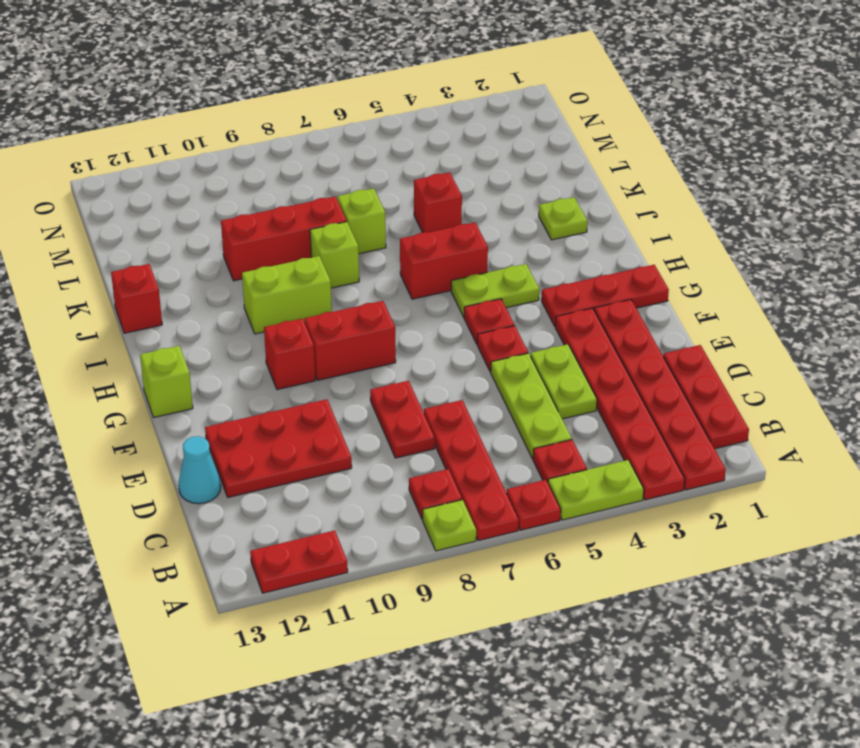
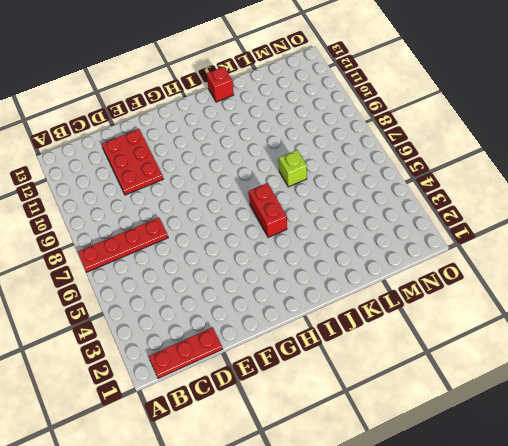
none -> red plate A2:F2 level 1
none -> red plate A3:F3 level 1
none -> lime plate A4:A5 level 1
none -> red plate A6 level 1

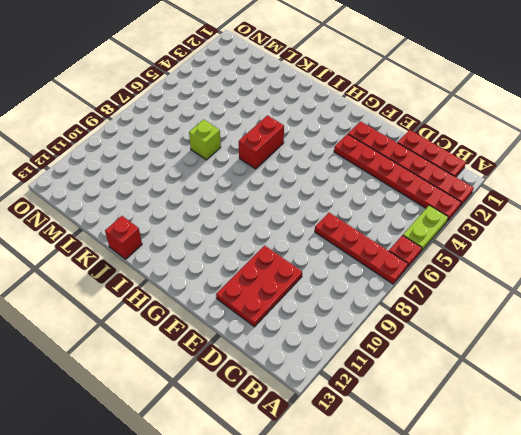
none -> lime plate A8 level 1
none -> red plate A11:A12 level 1
none -> red plate B5 level 1
none -> red plate B8 level 1

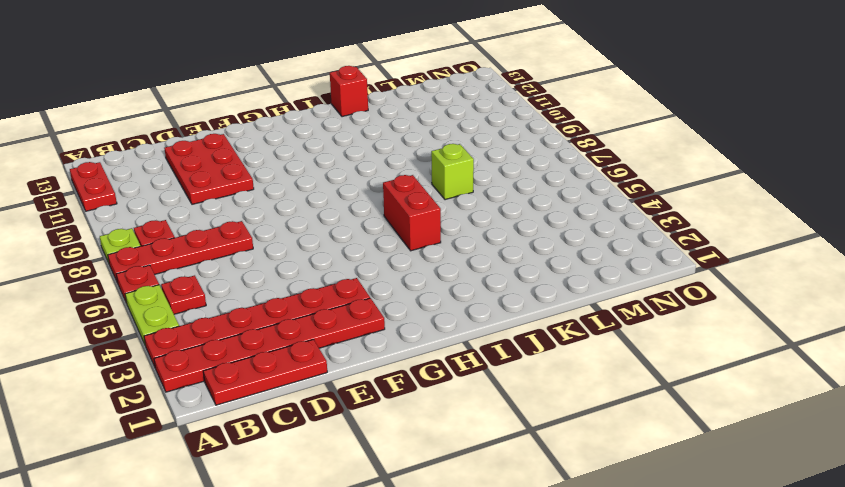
none -> lime plate C5:E5 level 1
none -> lime plate D4:E4 level 1
none -> red plate D8:E8 level 1
none -> cyan cone D13 level 1

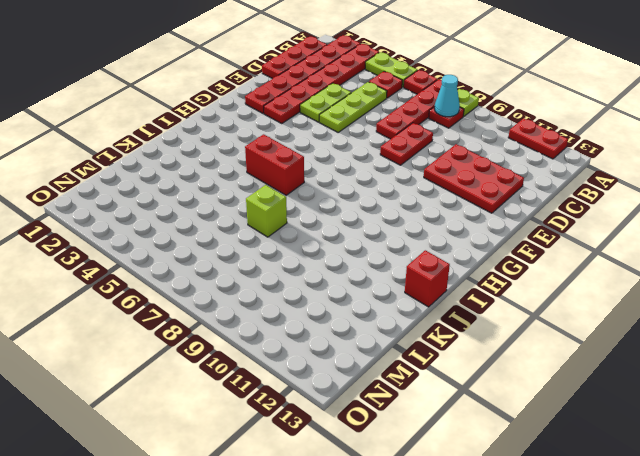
cyan cone B8 level 2 -> cyan cone D13 level 1
none -> red plate F5 level 1
none -> red plate G1:G3 level 1
none -> red plate G5 level 1
none -> red brick G8:G9 level 1

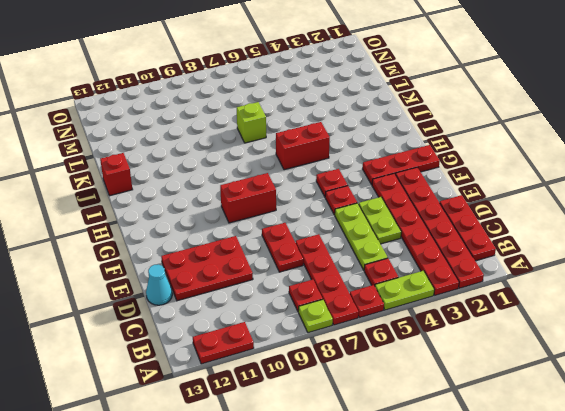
none -> red brick G10 level 1
none -> lime brick G13 level 1
none -> lime plate H4:H5 level 1
none -> lime brick I9:I10 level 1

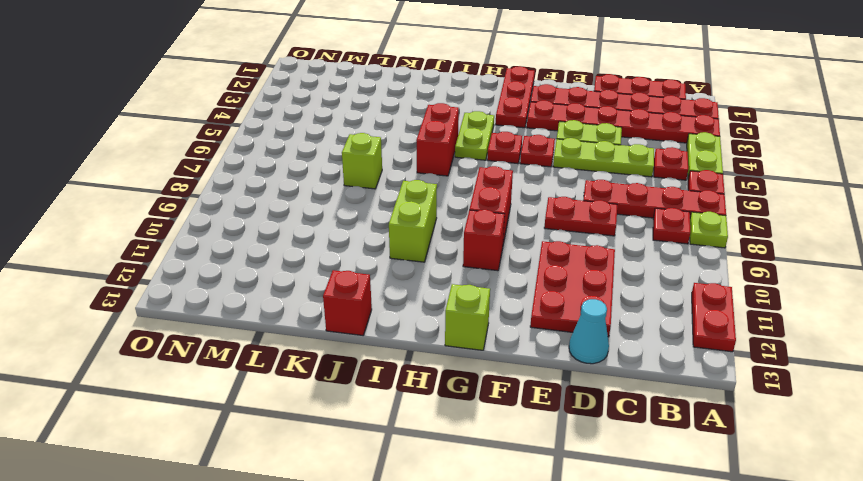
none -> lime plate J2 level 1
none -> lime brick J8 level 1
none -> red brick K5 level 1
none -> red brick K8:K10 level 1

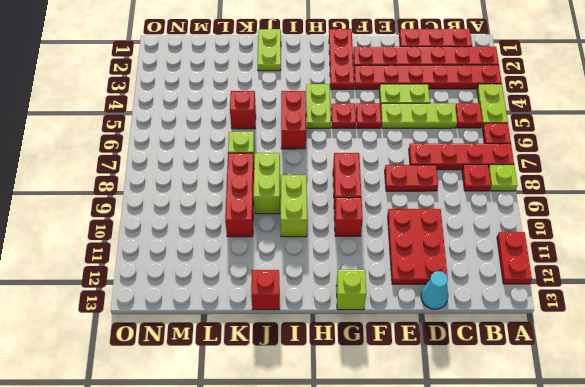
lime plate J1:J2 level 1 -> lime plate J2 level 1
lime brick J8:J9 level 1 -> lime brick J8 level 1

